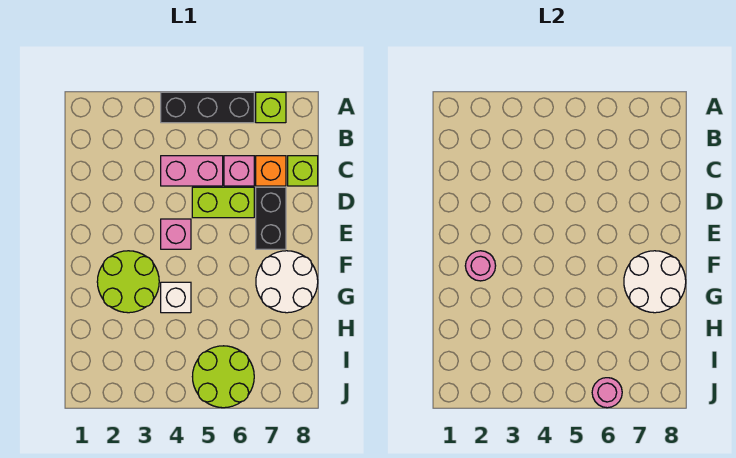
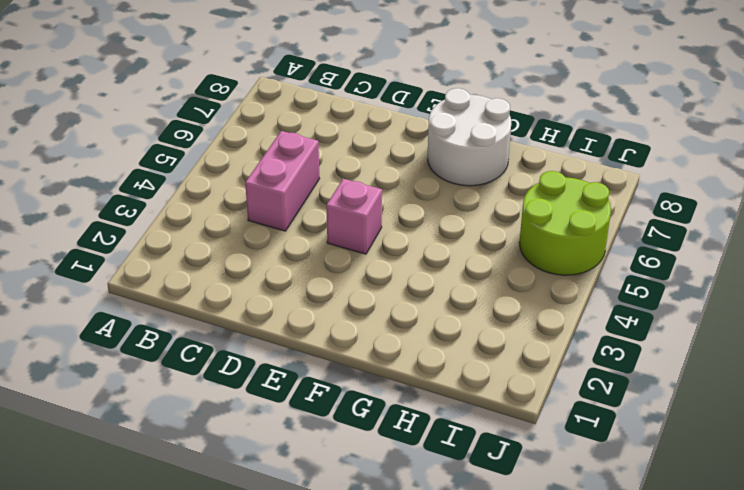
none -> black brick A4:A6 level 1
none -> lime brick A7 level 1
none -> pink brick C6 level 1

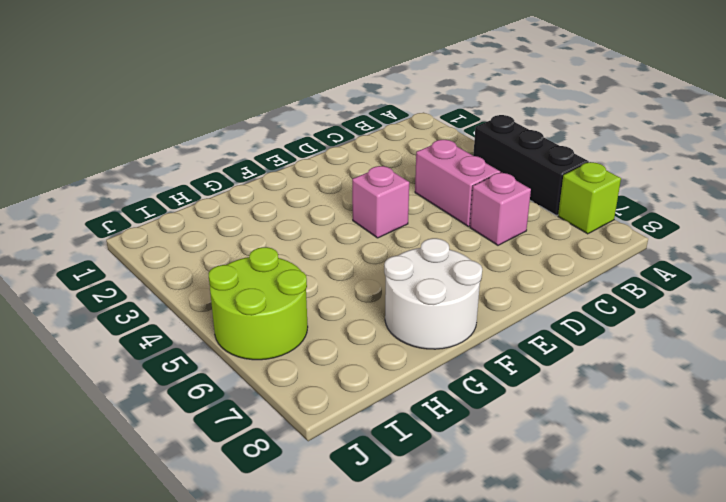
none -> orange brick C7 level 1
none -> lime brick C8 level 1
none -> lime brick D5:D6 level 1

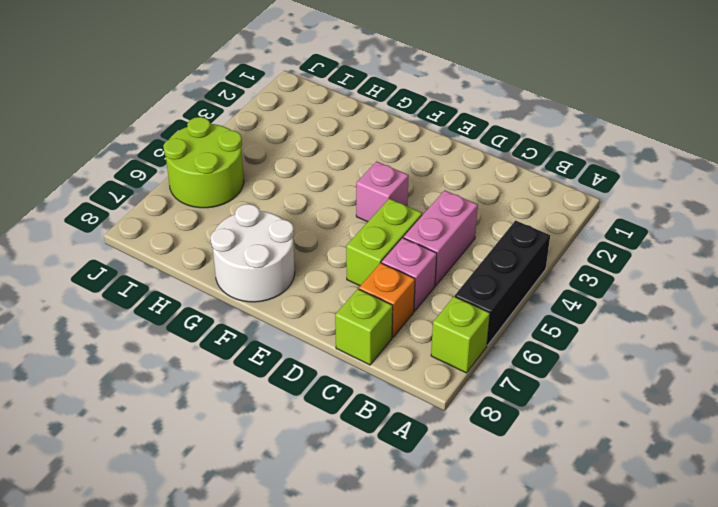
none -> black brick D7:E7 level 1
none -> lime round brick F2:G3 level 1
none -> white brick G4 level 1

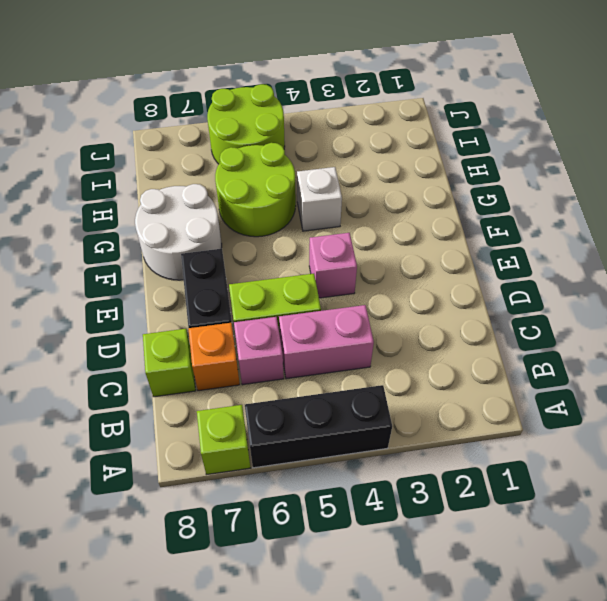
lime round brick G5:H6 level 1 -> lime round brick F2:G3 level 1
none -> pink round brick F2 level 2
none -> white round brick F7:G8 level 2
none -> pink round brick J6 level 2

